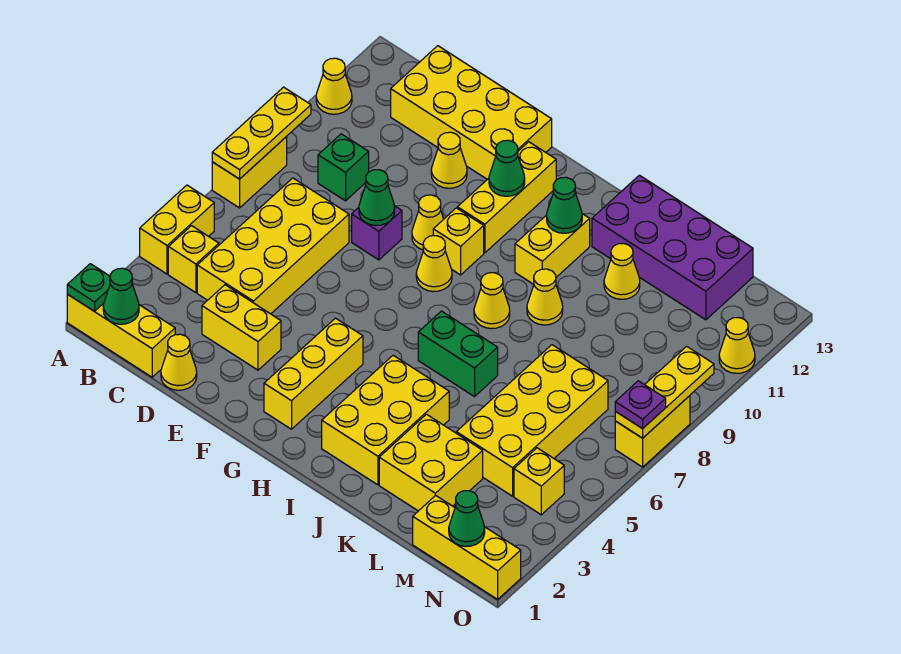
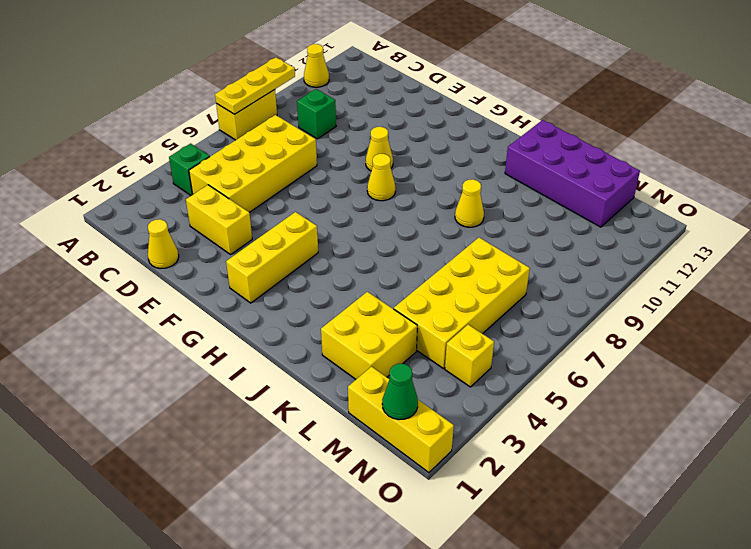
green brick B4 level 1 -> yellow brick B4 level 1
none -> yellow brick A1:C1 level 1
none -> yellow brick A4:A5 level 1
none -> yellow brick C12:F13 level 1
none -> purple brick E8 level 1

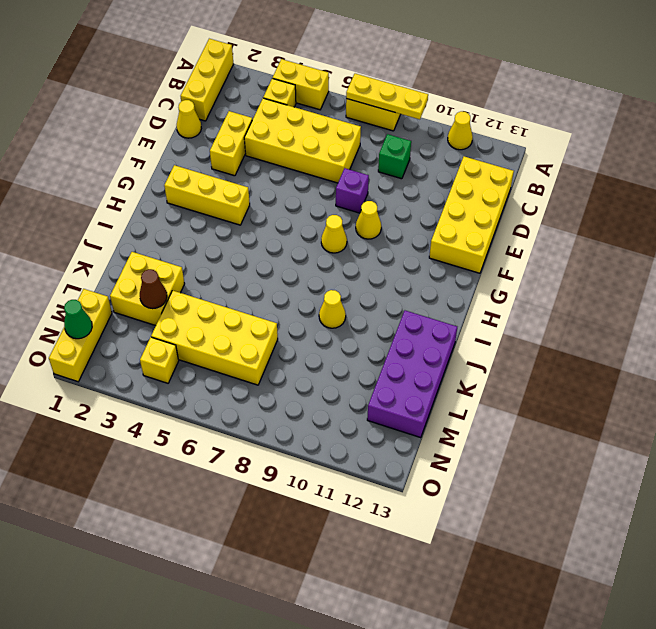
brown cone L3 level 2 -> none
none -> yellow cone E11 level 1
none -> yellow brick G9 level 1
none -> yellow brick G10:G12 level 1
none -> yellow brick I2:J4 level 1

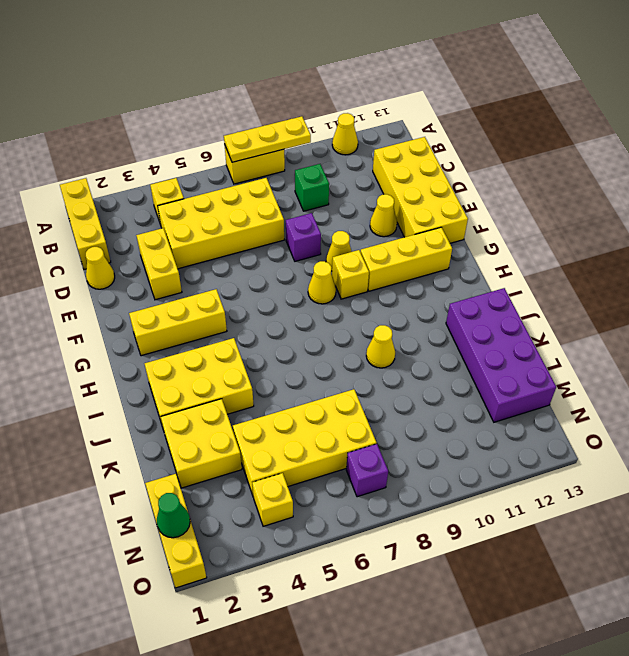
purple brick N7 level 1 -> none
none -> yellow brick A4:A5 level 1
none -> green brick I6:J6 level 1
none -> yellow cone I8 level 1
none -> yellow brick I10:I11 level 1

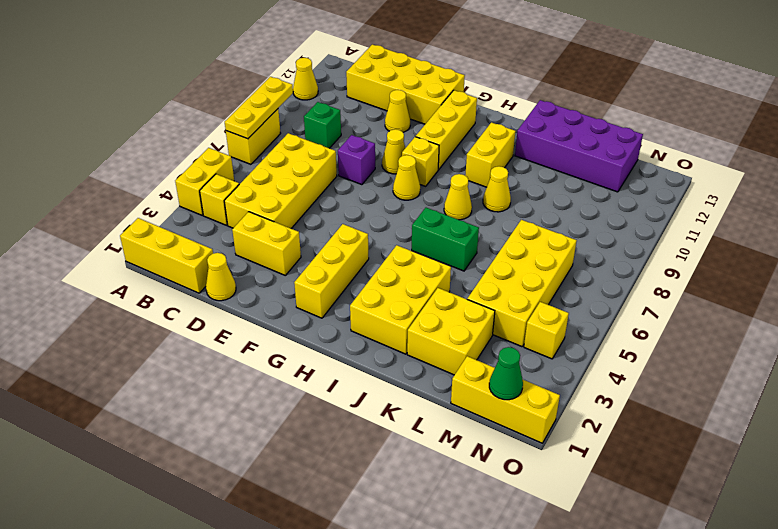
none -> yellow cone K11 level 1
none -> yellow brick O7:O8 level 1
none -> yellow cone O11 level 1
none -> green plate A1 level 2

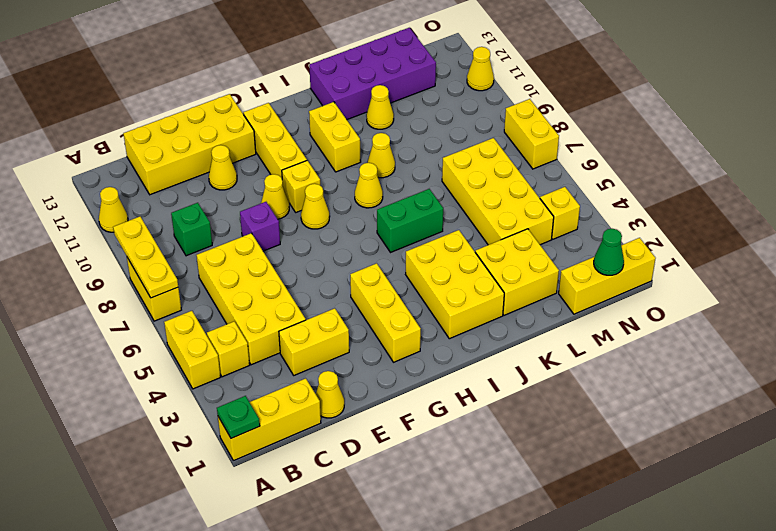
none -> green cone B1 level 2
none -> green cone E8 level 2
none -> green cone G11 level 2
none -> green cone I11 level 2

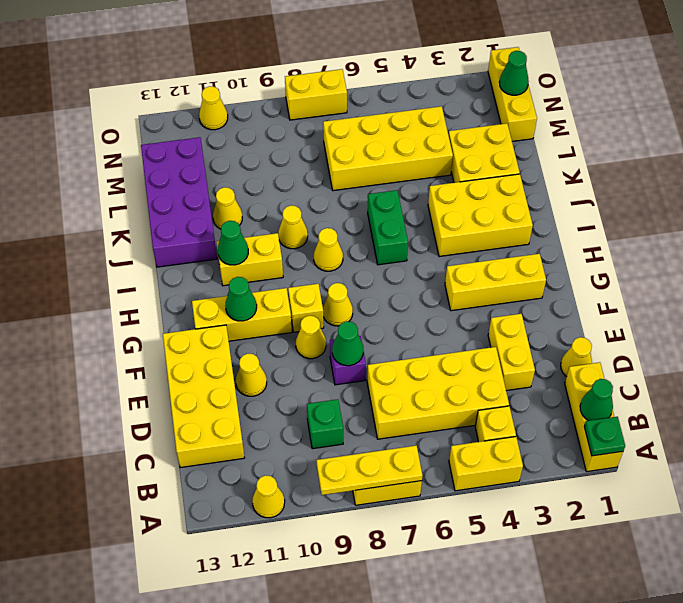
none -> yellow brick N4 level 1
none -> yellow plate O7:O9 level 2
none -> purple plate O7 level 3

